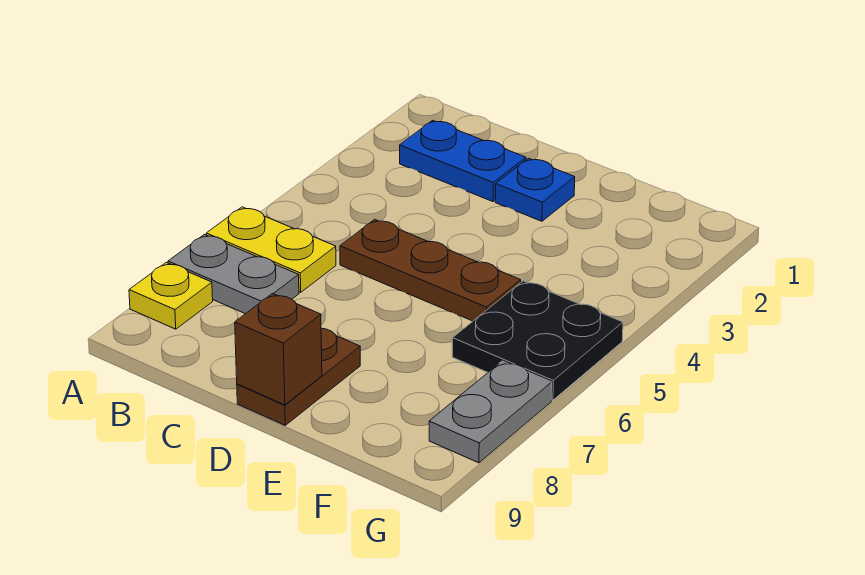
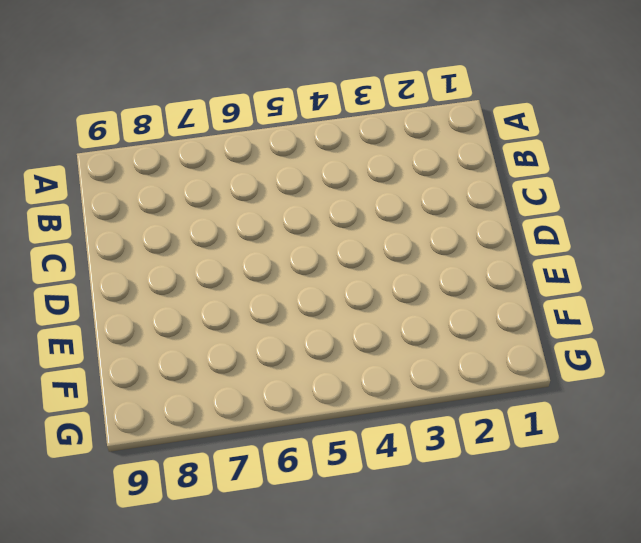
none -> yellow plate A6:B6 level 1
none -> grey plate A7:B7 level 1

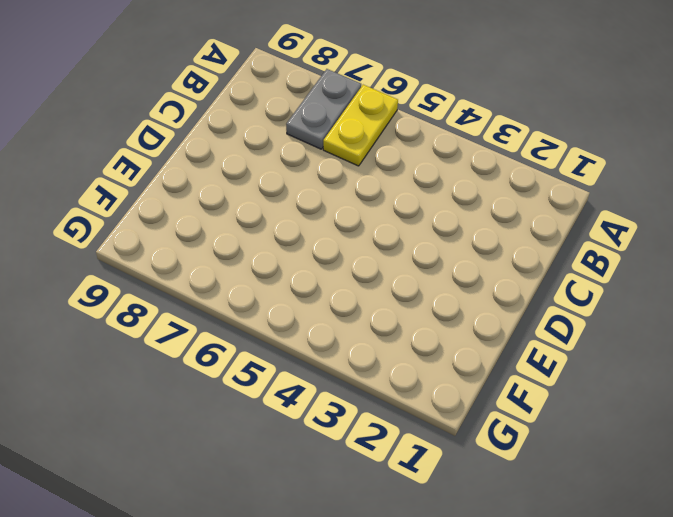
none -> yellow plate A8 level 1
none -> blue plate B2:C2 level 1

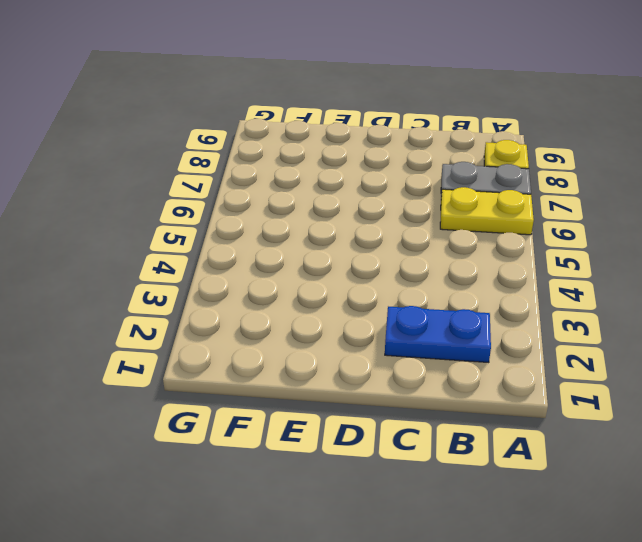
none -> brown plate C5:E5 level 1
none -> blue plate D2 level 1

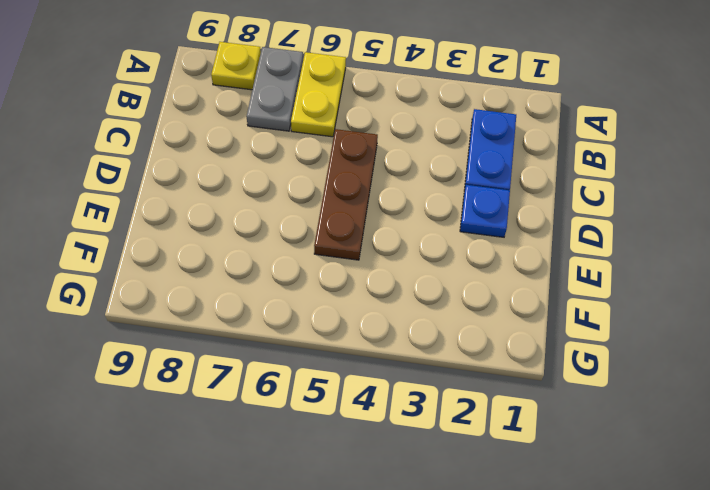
none -> brown plate D8:D9 level 1
none -> black plate F5:G6 level 1

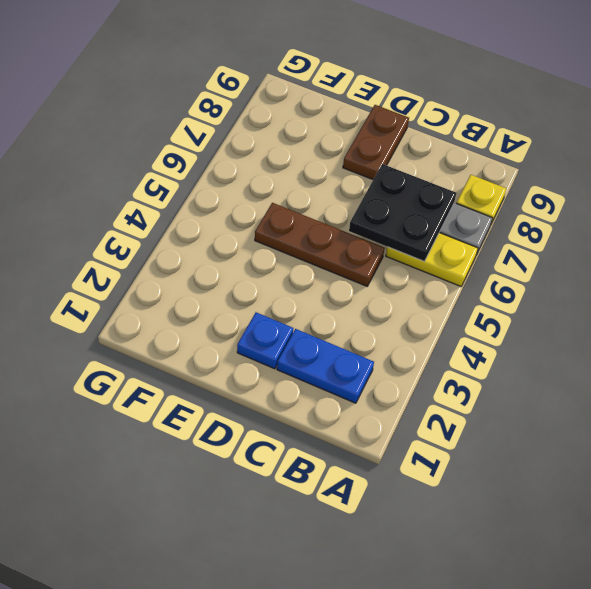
black plate B6:C7 level 2 -> black plate F5:G6 level 1
none -> grey plate G7:G8 level 1
none -> brown brick D9 level 2

